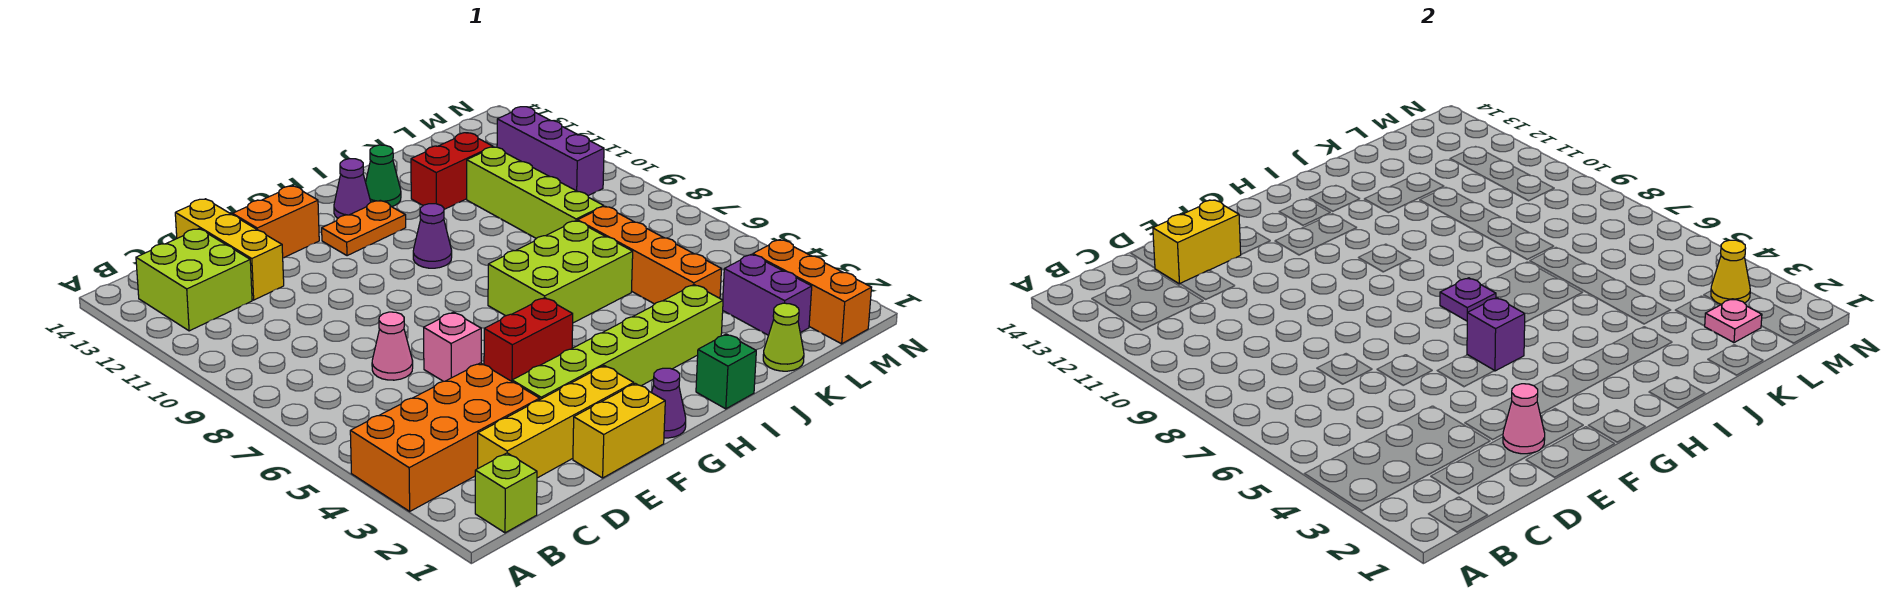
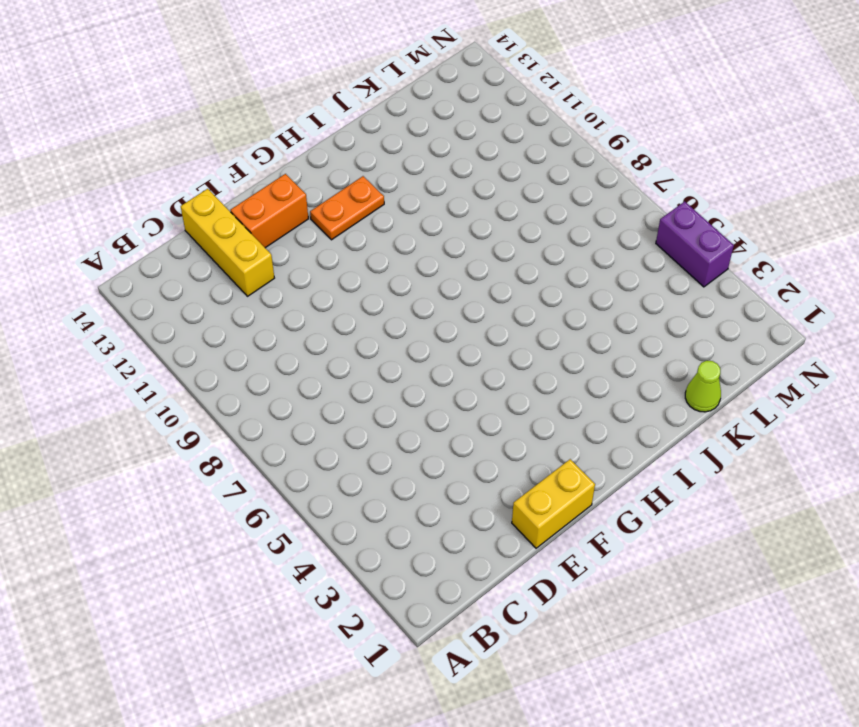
purple brick N4:N5 level 1 -> purple brick L2:L3 level 1
none -> orange brick A3:D4 level 1
none -> lime brick B1 level 1
none -> lime brick B12:C13 level 1
none -> yellow brick C2:F2 level 1

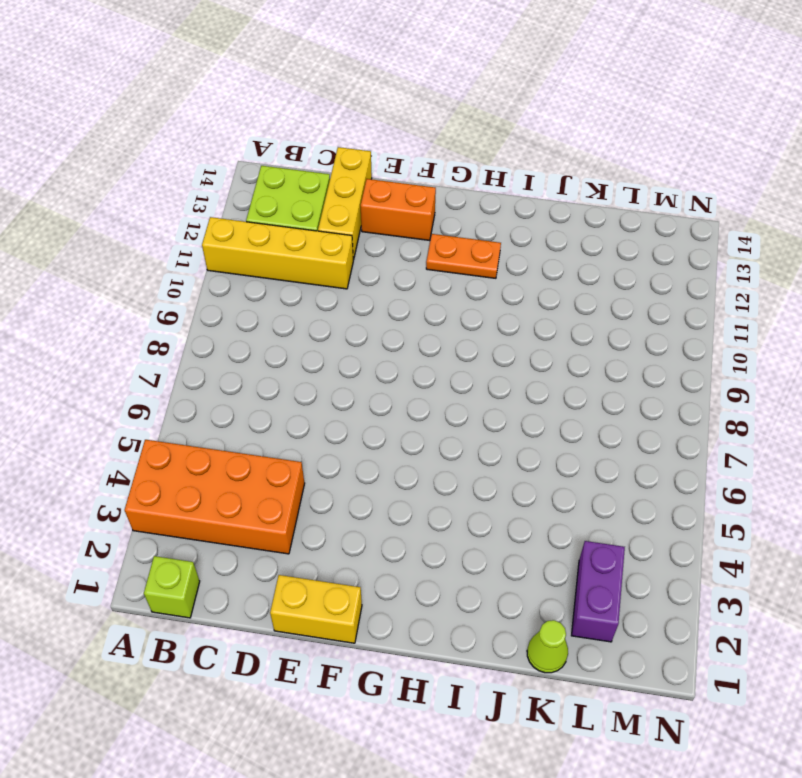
yellow brick A11:D11 level 1 -> yellow brick C2:F2 level 1
none -> pink cone D7 level 1
none -> lime brick E3:J3 level 1
none -> pink brick E6 level 1
none -> red brick F5:G5 level 1

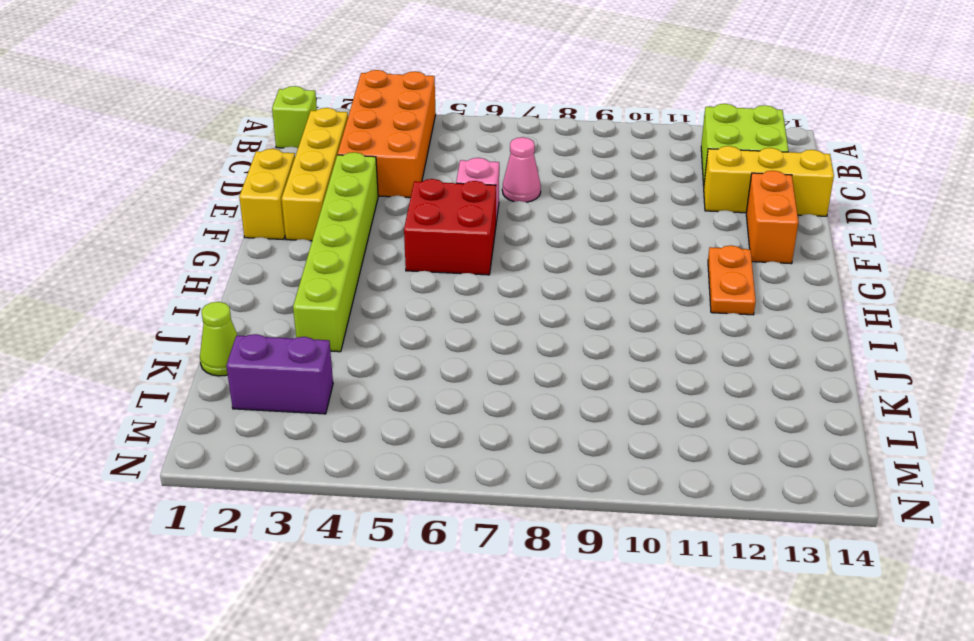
red brick F5:G6 level 1 -> red brick F5:G5 level 1
none -> purple cone G1 level 1
none -> lime brick H6:J7 level 1
none -> purple cone H10 level 1
none -> purple cone H13 level 1

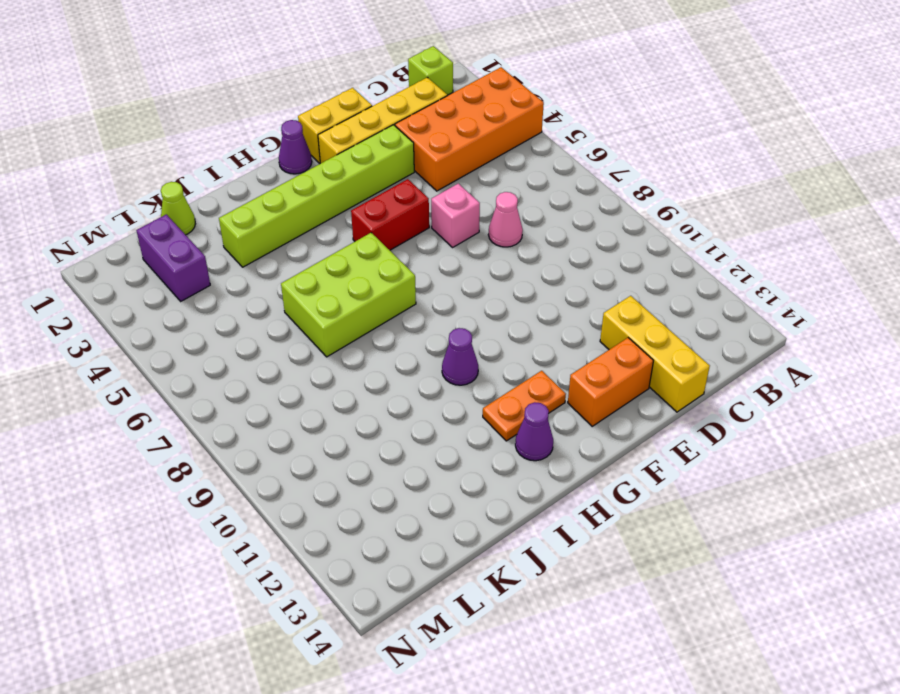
none -> lime brick B12:C13 level 1
none -> green brick I1 level 1
none -> green cone I13 level 1
none -> red brick J12:K12 level 1

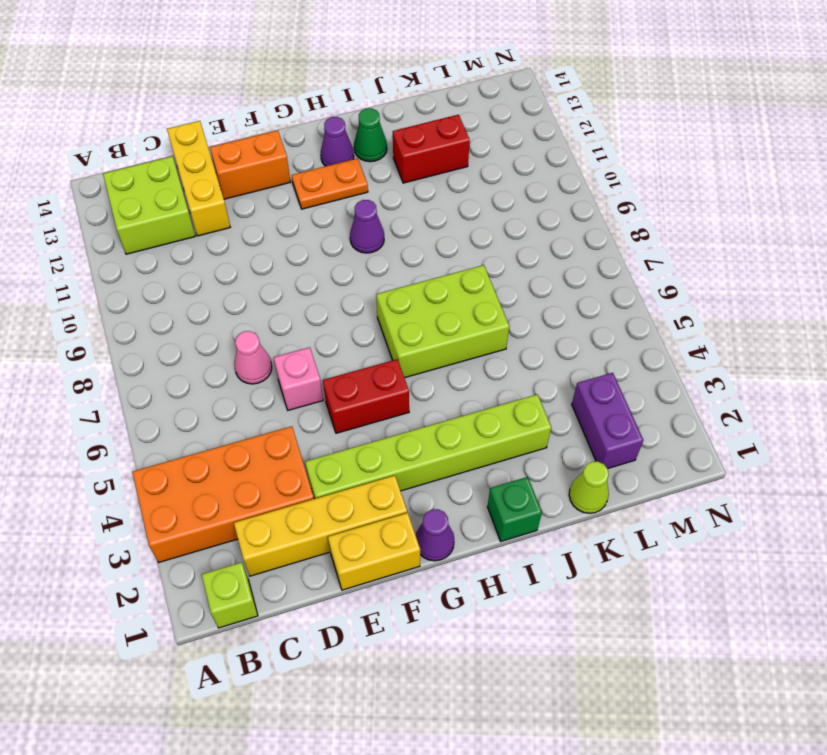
none -> orange brick K4:K7 level 1
none -> lime brick K8:K11 level 1
none -> orange brick M1:M3 level 1
none -> purple brick M10:M12 level 1

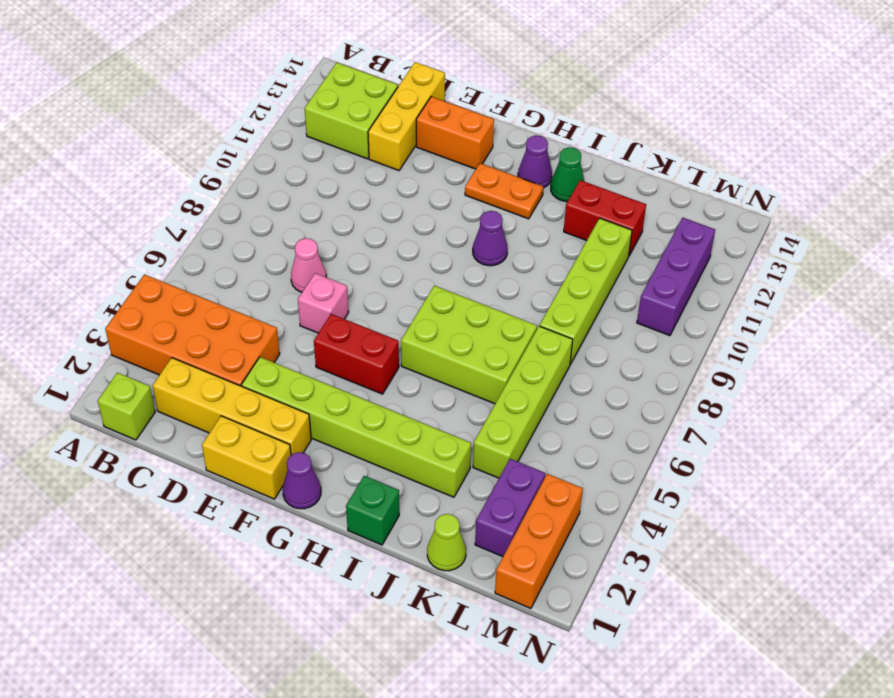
lime brick K4:K7 level 1 -> orange brick K4:K7 level 1
none -> yellow brick D13:E13 level 2
none -> pink cone E2 level 2
none -> purple brick G5 level 2
none -> purple plate H7 level 2

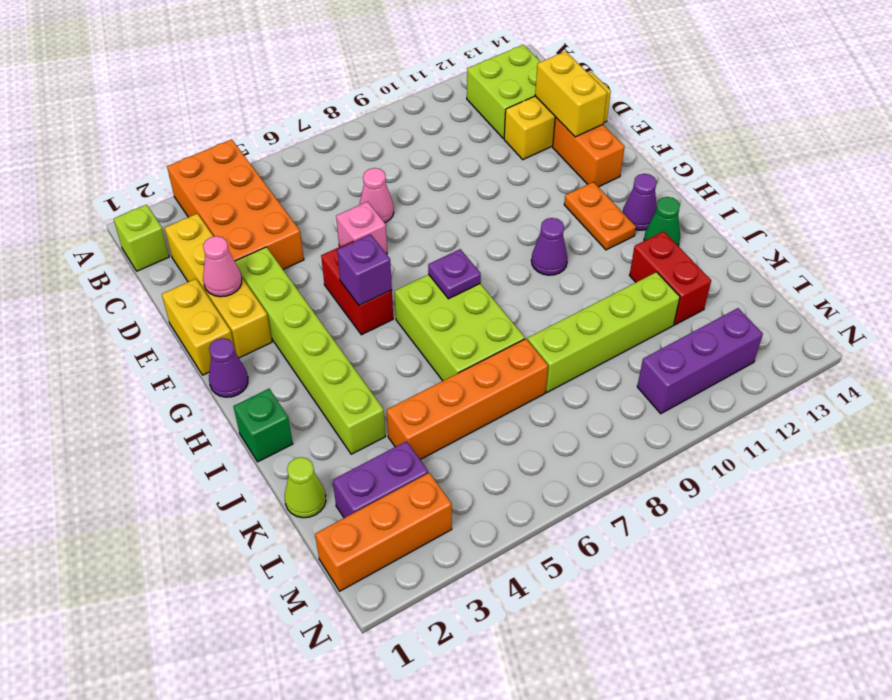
none -> pink plate L2 level 2
none -> yellow cone M3 level 2

